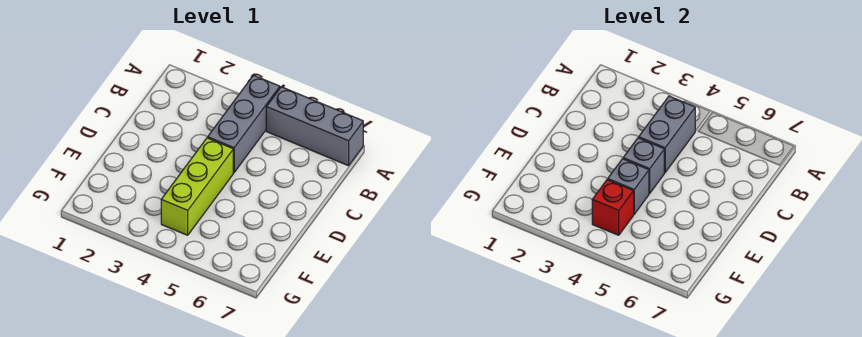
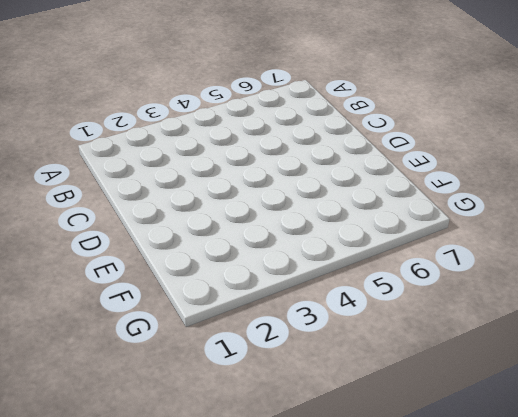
none -> grey brick A4:C4 level 1
none -> grey brick A5:A7 level 1

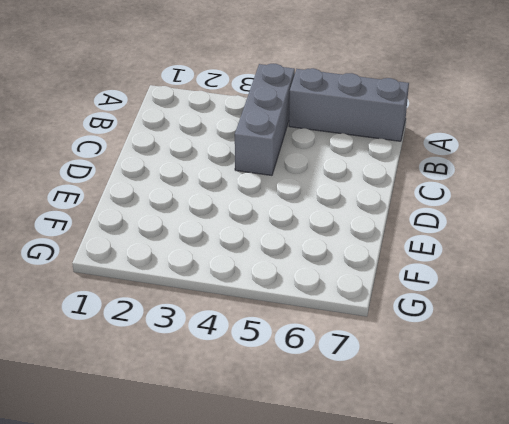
none -> lime brick D4:F4 level 1
none -> grey brick B4:C4 level 2

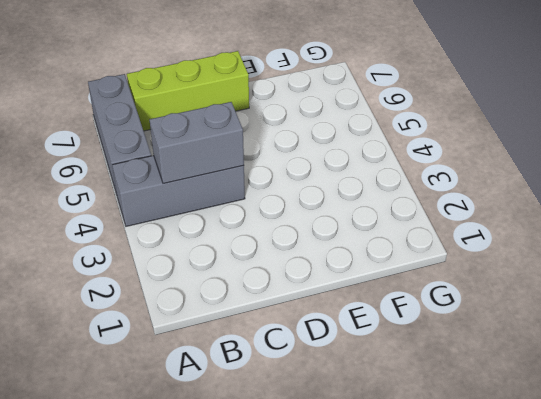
lime brick B7:D7 level 1 -> lime brick D4:F4 level 1
none -> grey brick D4 level 2
none -> grey brick E4 level 2

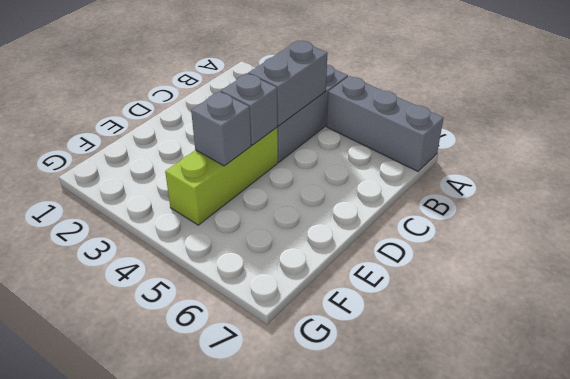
none -> red brick F4 level 2

